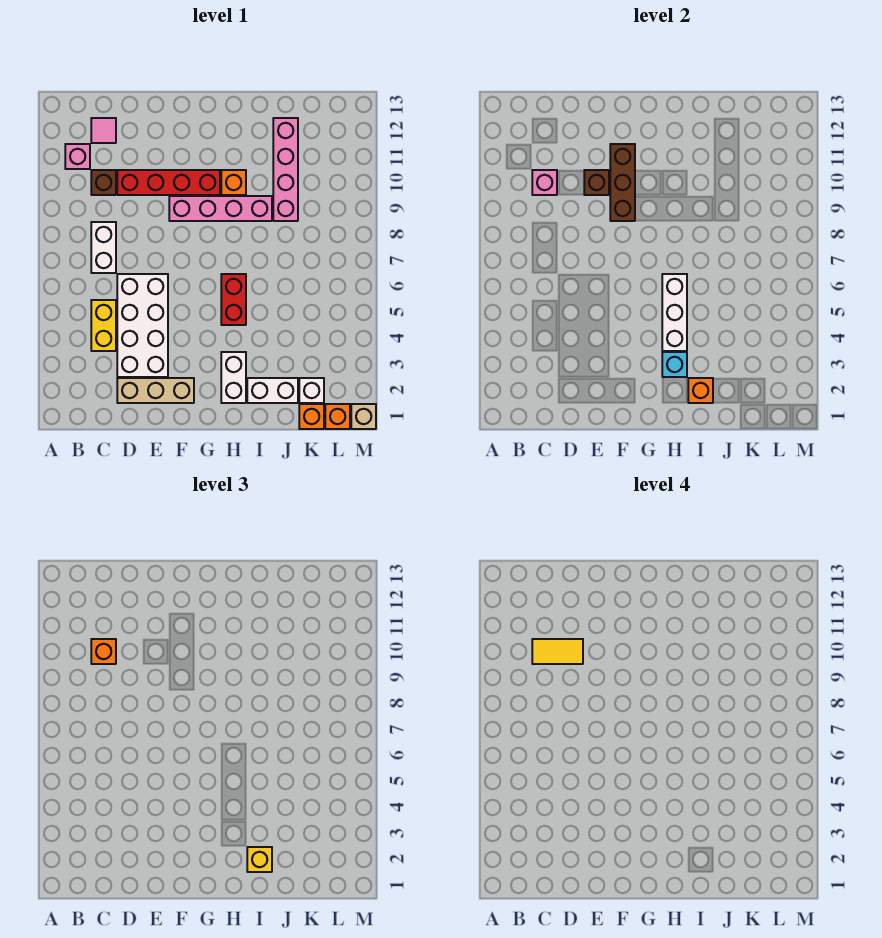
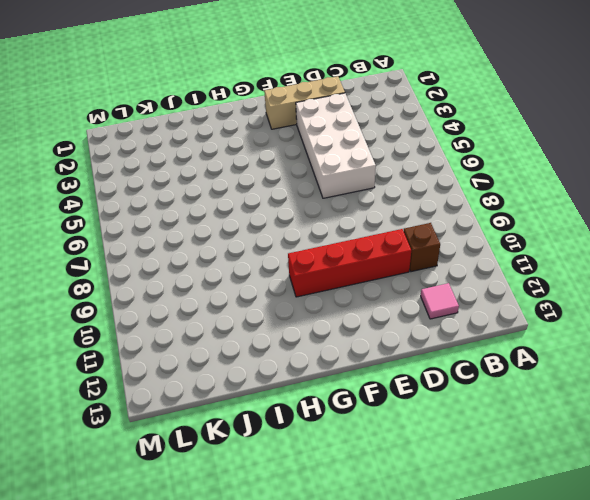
none -> pink brick B11 level 1
none -> yellow brick C4:C5 level 1
none -> white brick C7:C8 level 1

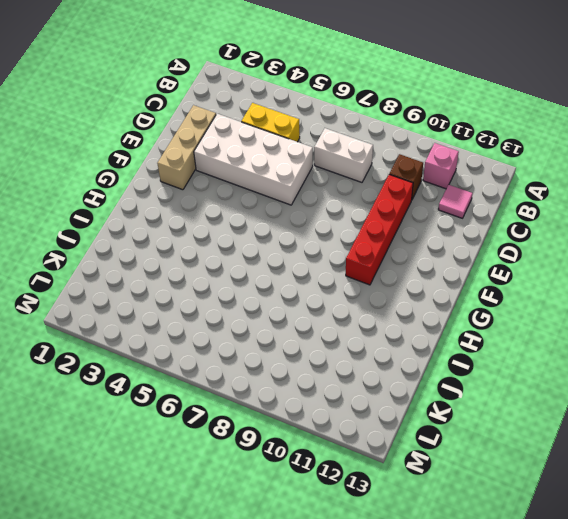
none -> pink brick F9:I9 level 1
none -> white brick H2:H3 level 1
none -> red brick H5:H6 level 1

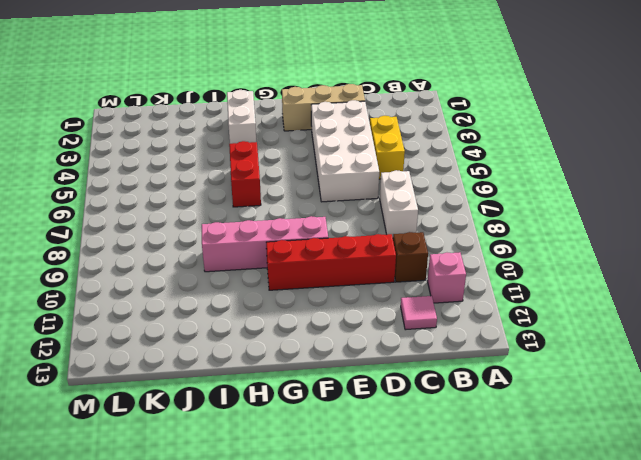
none -> orange brick H10 level 1
none -> white brick I2:J2 level 1
none -> pink brick J9:J12 level 1

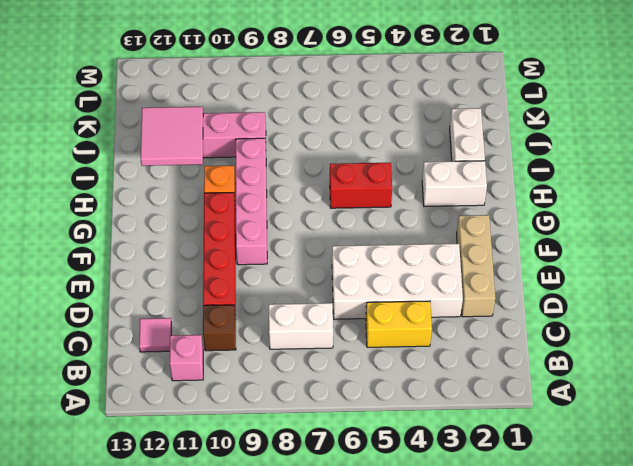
pink tile I11:J12 level 2 -> none
none -> orange brick K1 level 1
none -> white brick K2 level 1
none -> orange brick L1 level 1

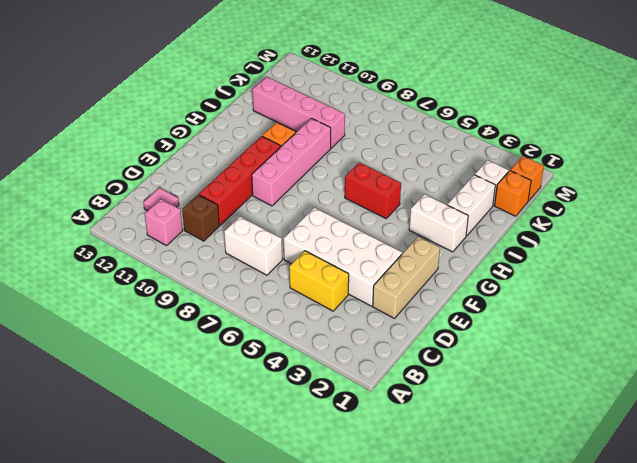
none -> tan brick M1 level 1
none -> pink brick C10 level 2
none -> brown brick E10 level 2

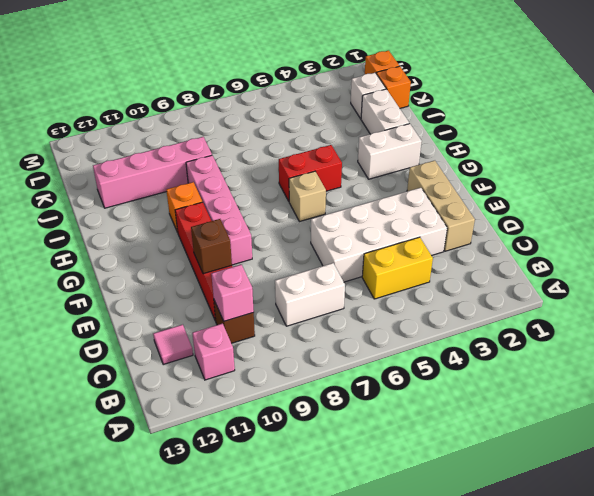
tan brick G6 level 1 -> tan brick M1 level 1
none -> brown brick F9:F11 level 2
none -> cyan brick H3 level 2
none -> white brick H4:H6 level 2

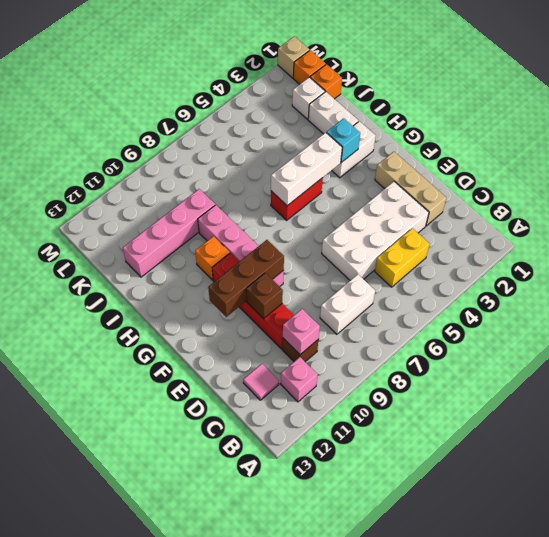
none -> orange brick I2 level 2
none -> orange brick C10 level 3
none -> yellow brick I2 level 3

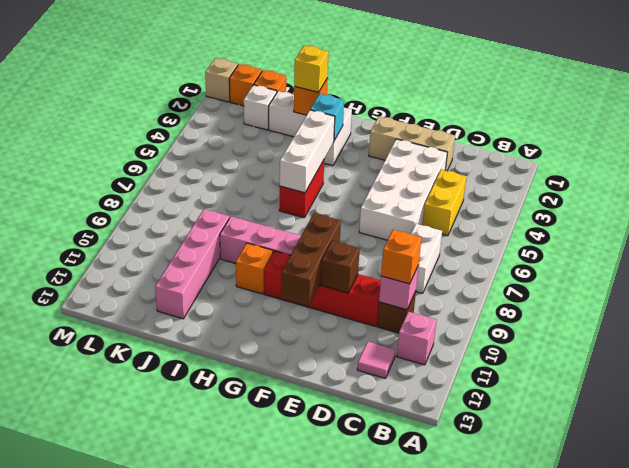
none -> yellow tile C10:D10 level 4

